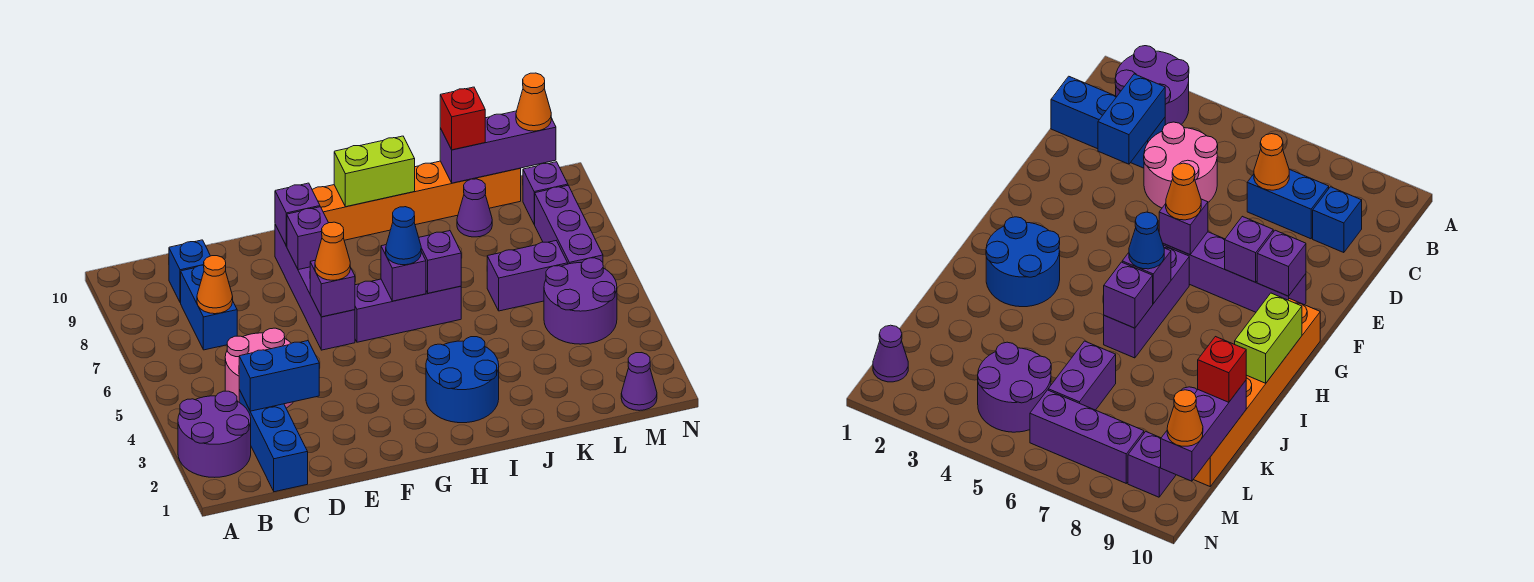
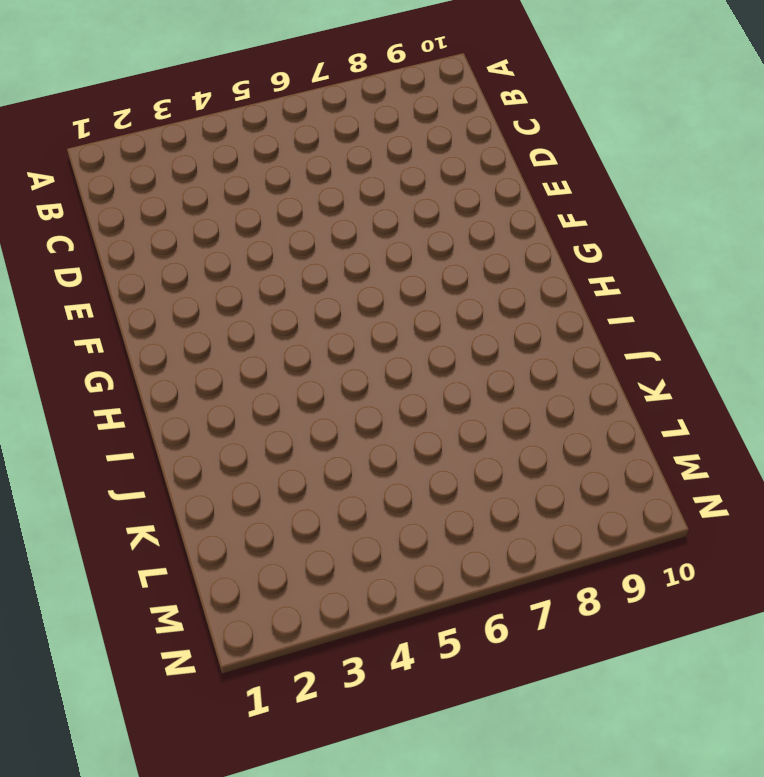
none -> purple round brick A2:B3 level 1
none -> blue brick C1:C3 level 1
none -> pink round brick C4:D5 level 1

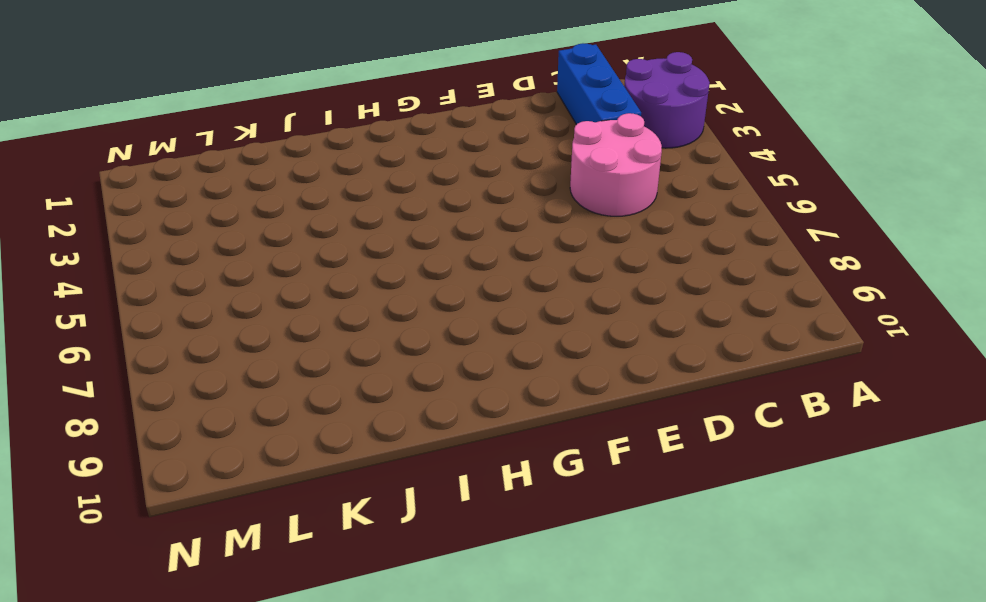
none -> blue brick C7:C8 level 1
none -> blue brick C9 level 1
none -> purple brick F6:F9 level 1

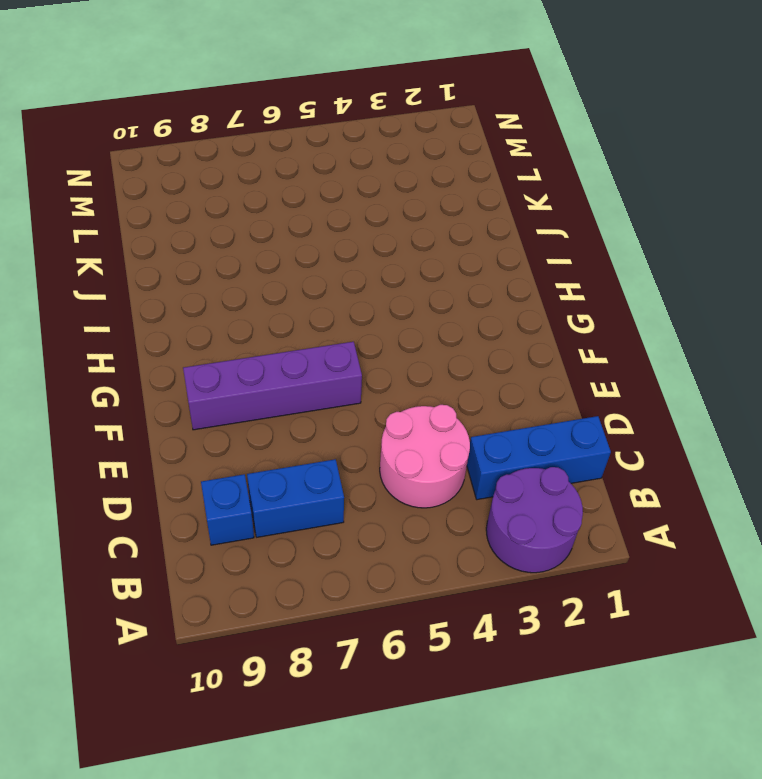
none -> purple brick G6:I6 level 1
none -> orange brick G10:L10 level 1
none -> blue round brick H2:I3 level 1

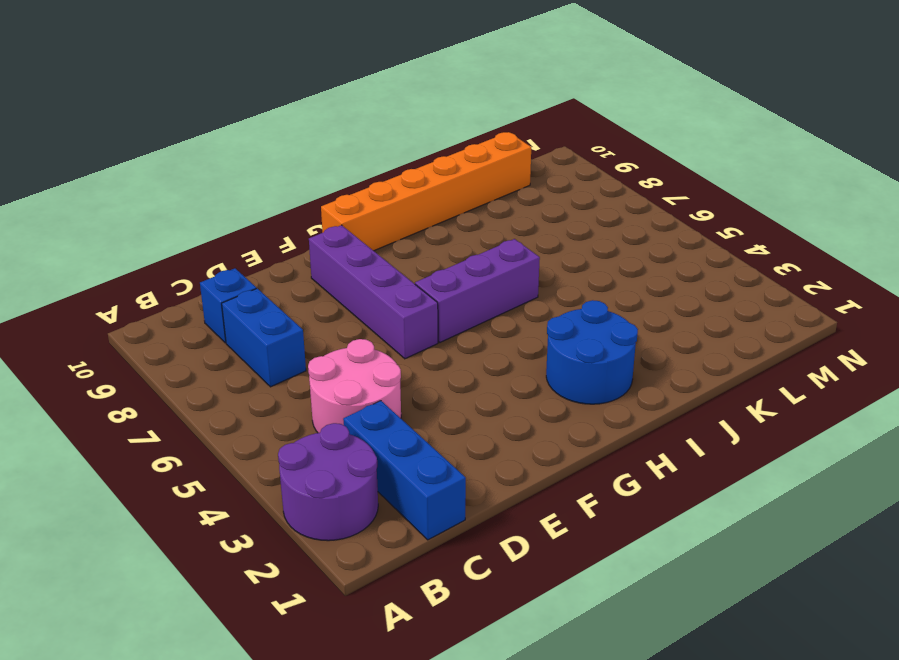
none -> purple brick K6:L6 level 1
none -> purple cone K9 level 1
none -> purple round brick L4:M5 level 1

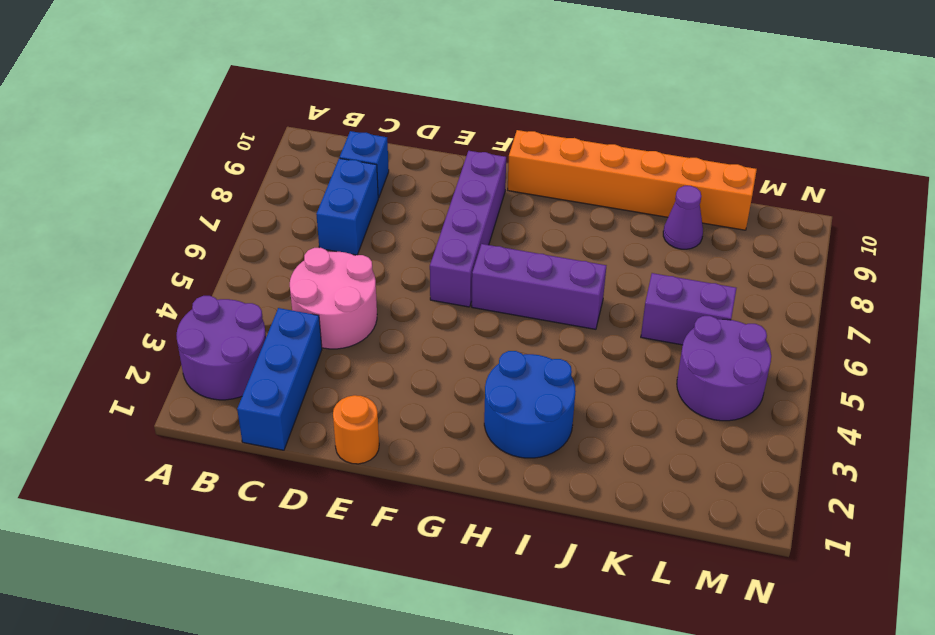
orange round brick E1 level 1 -> none
none -> purple cone M1 level 1
none -> purple brick M6:M8 level 1
none -> purple brick M9 level 1

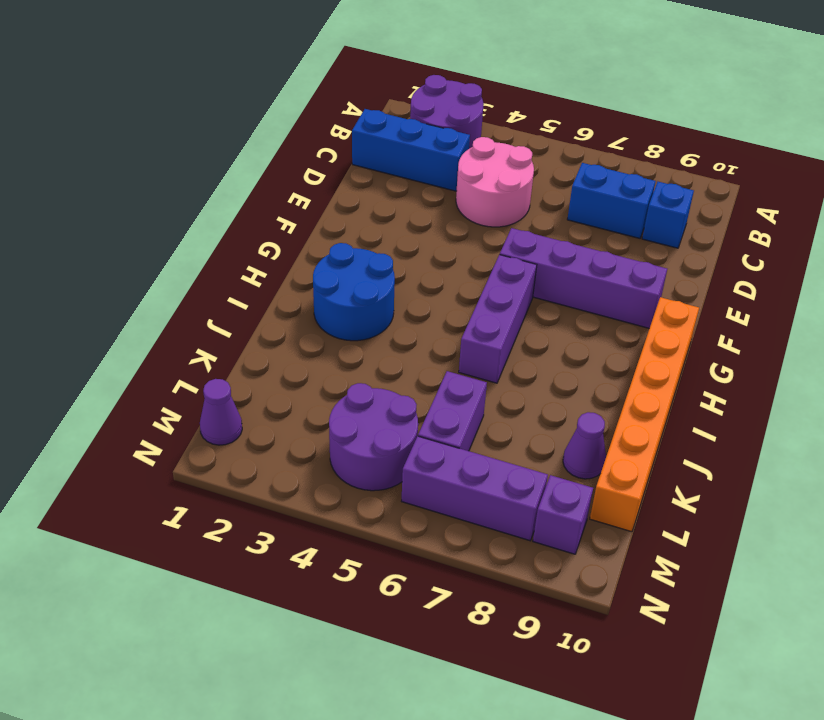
none -> blue brick C3:D3 level 2
none -> orange cone C7 level 2
none -> purple brick F6 level 2

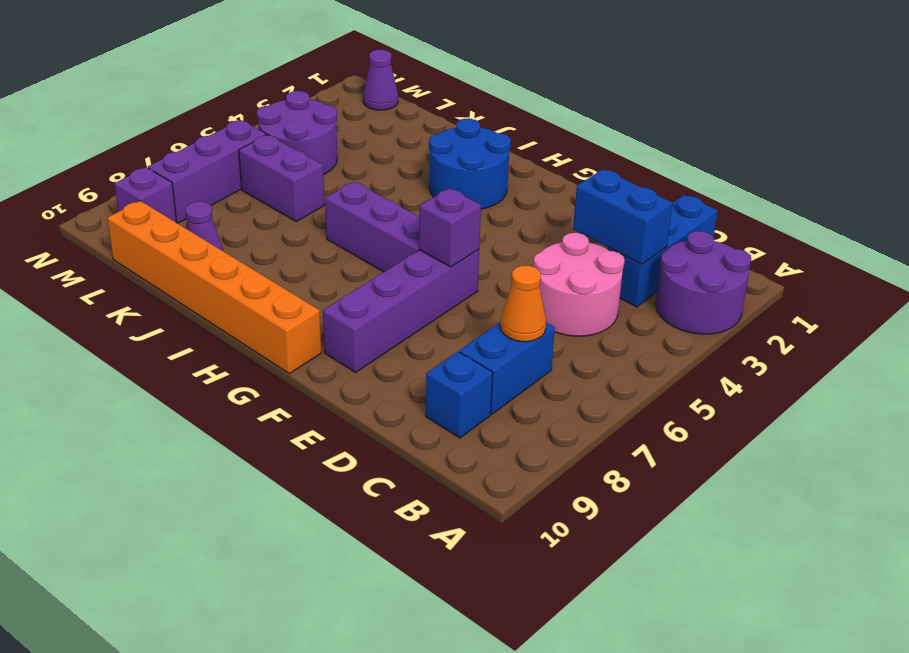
none -> purple brick F8 level 2
none -> purple brick F9 level 2
none -> purple brick H6 level 2

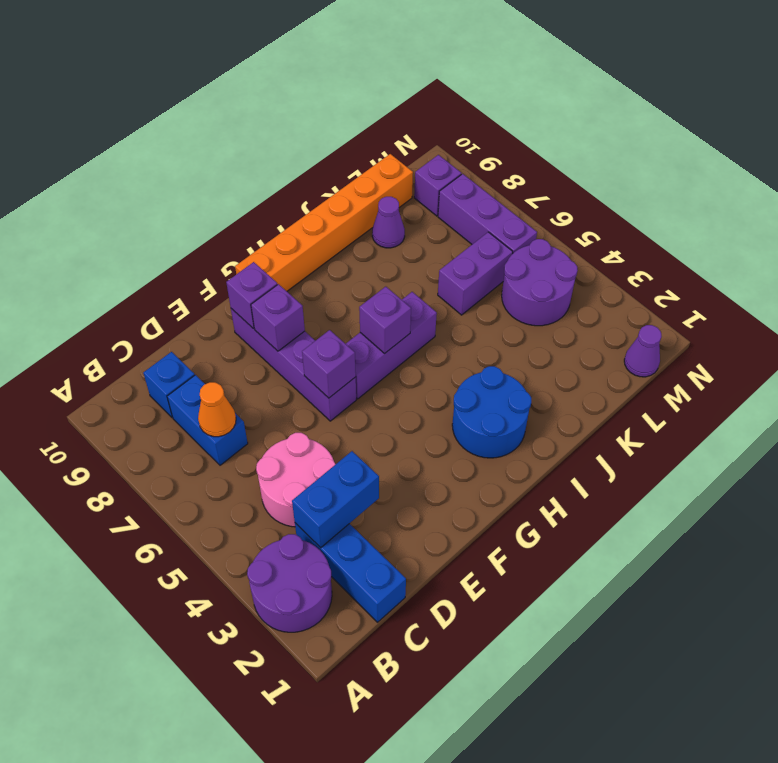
none -> lime brick H10:I10 level 2
none -> purple brick I6 level 2
none -> purple brick K10:M10 level 2

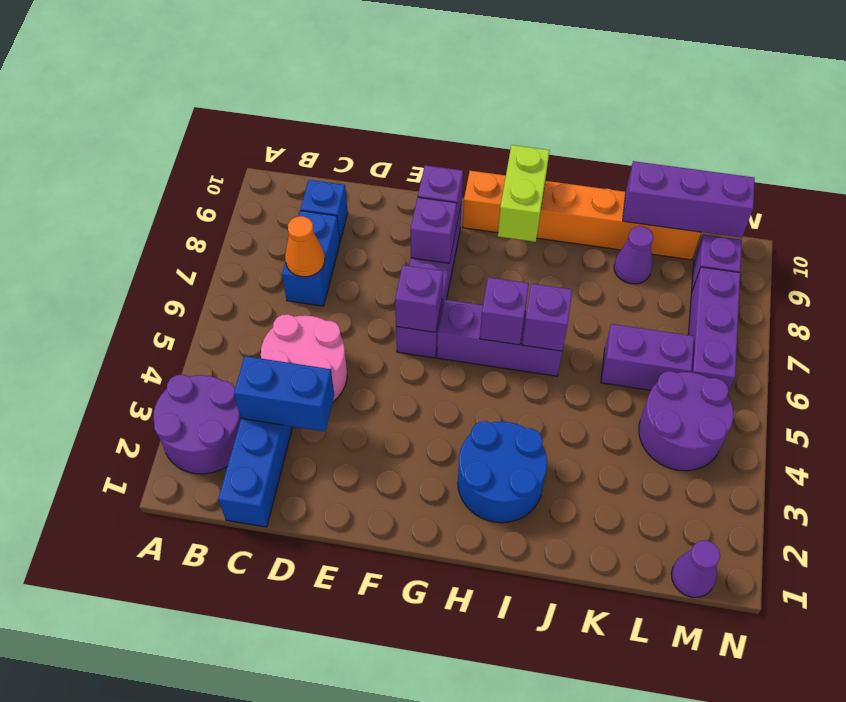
lime brick H9:H10 level 2 -> lime brick H10:I10 level 2
none -> orange cone F6 level 3
none -> blue cone H6 level 3
none -> red brick K10 level 3

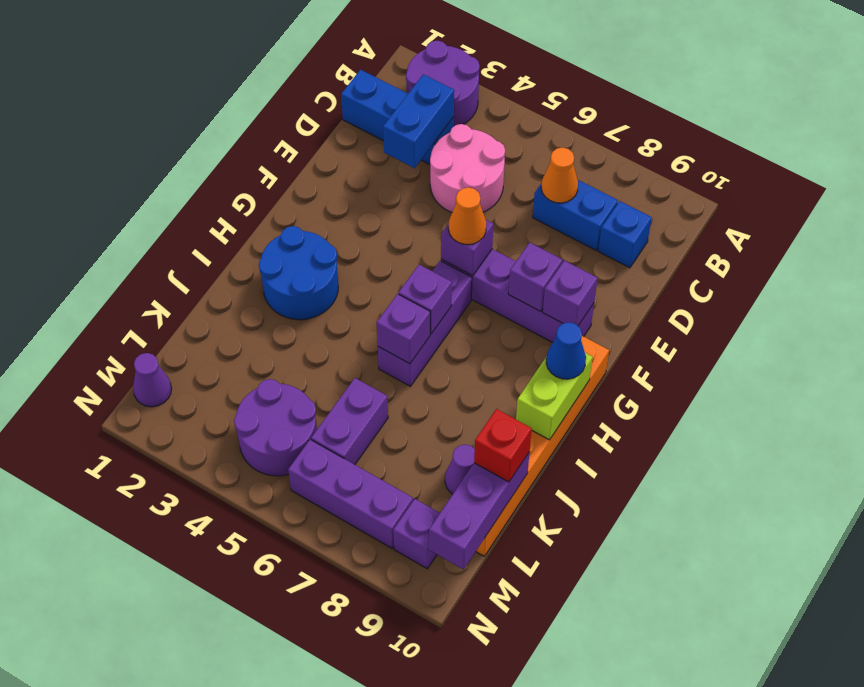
blue cone H10 level 3 -> blue cone H6 level 3
none -> orange cone M10 level 3

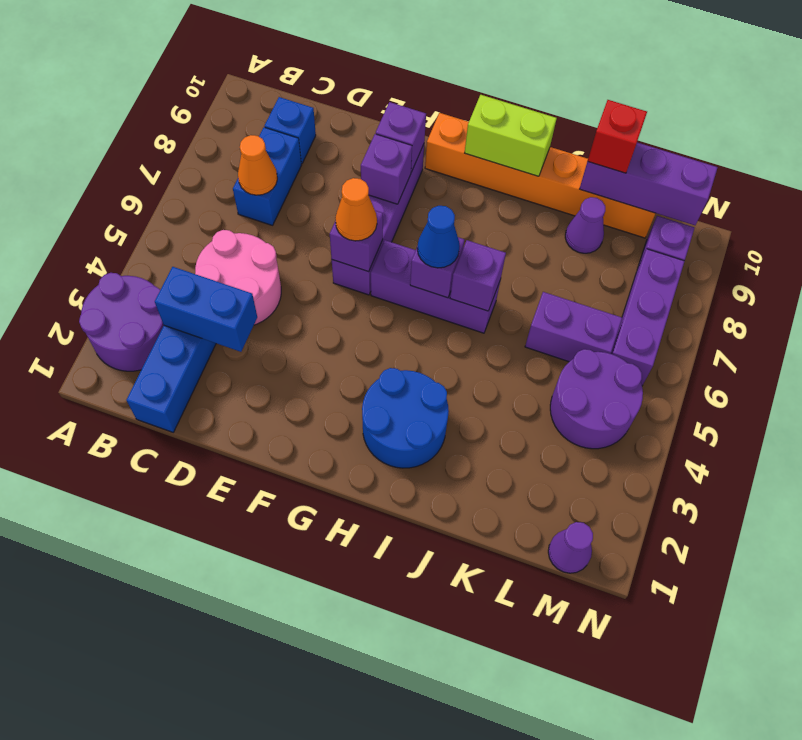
none -> orange cone M10 level 3

